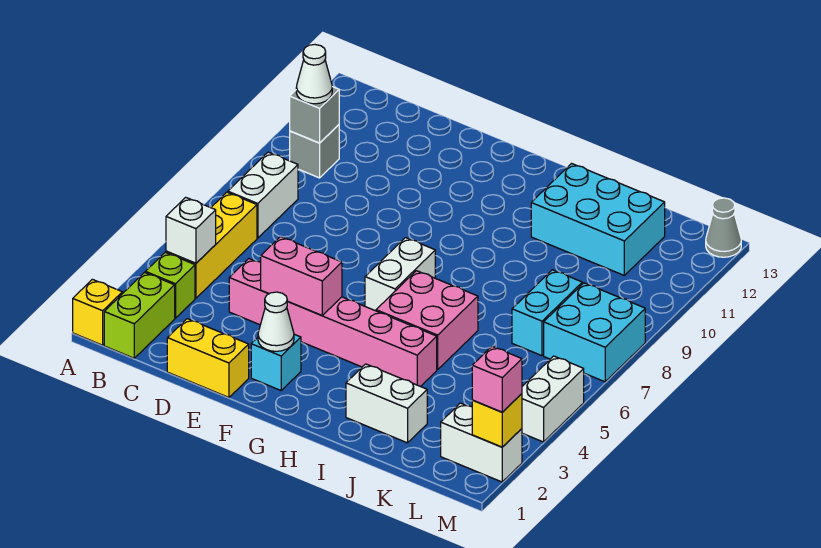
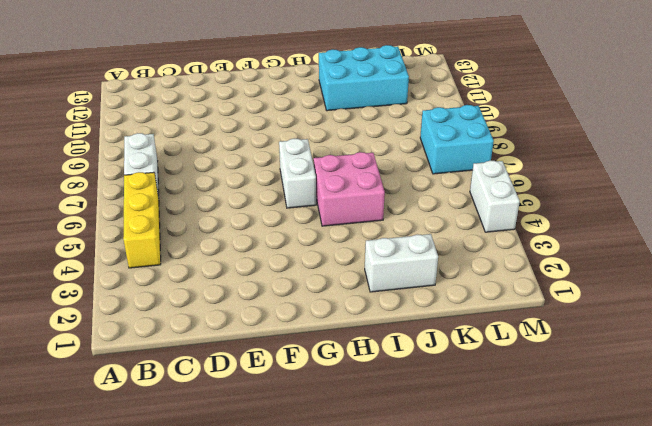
none -> yellow brick A1 level 1
none -> lime brick B1:B2 level 1
none -> lime brick B3 level 1

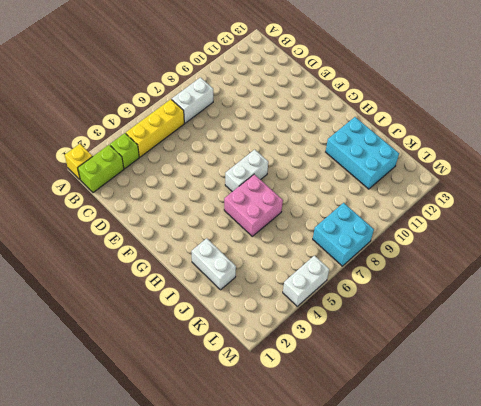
none -> grey brick B10 level 1
none -> yellow brick D1:E1 level 1
none -> pink brick D4:I4 level 1

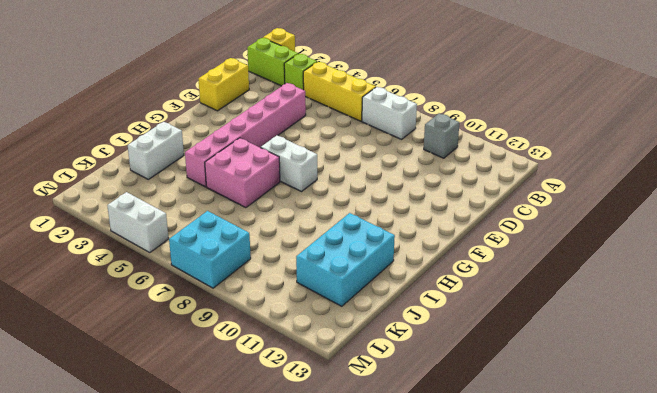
none -> cyan brick F2 level 1
none -> cyan brick K7:K8 level 1
none -> white brick L2:M2 level 1

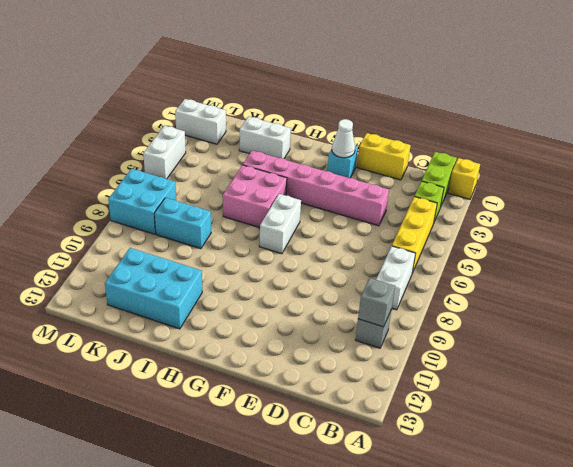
cyan brick J8:K8 level 1 -> cyan brick K7:K8 level 1
none -> grey cone M13 level 1
none -> white brick B4 level 2
none -> pink brick E4:F4 level 2

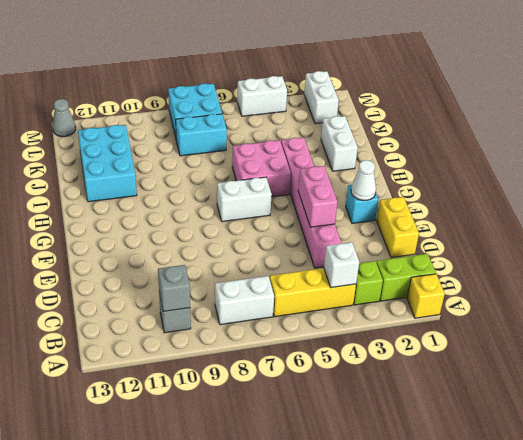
none -> yellow brick M2 level 2
none -> white cone B10 level 3
none -> pink brick M2 level 3

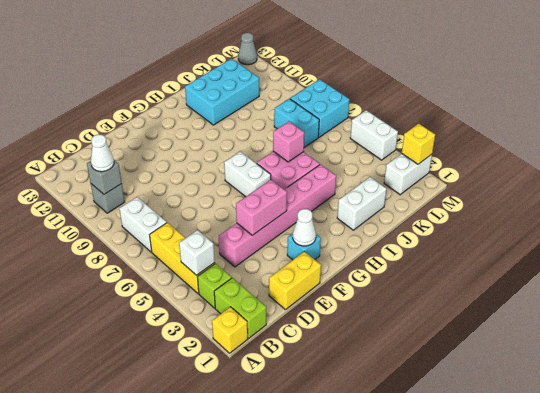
pink brick I6 level 2 -> pink brick M2 level 3

